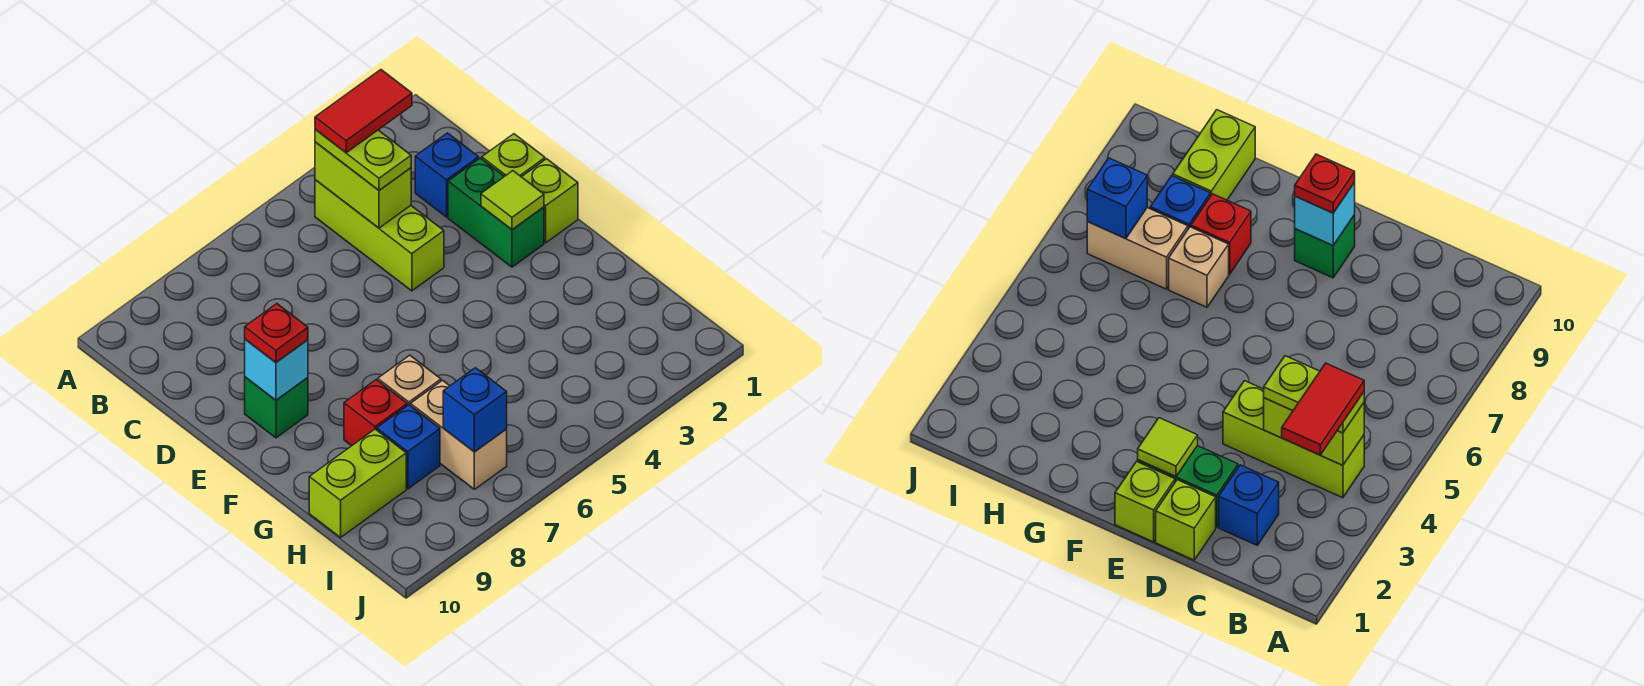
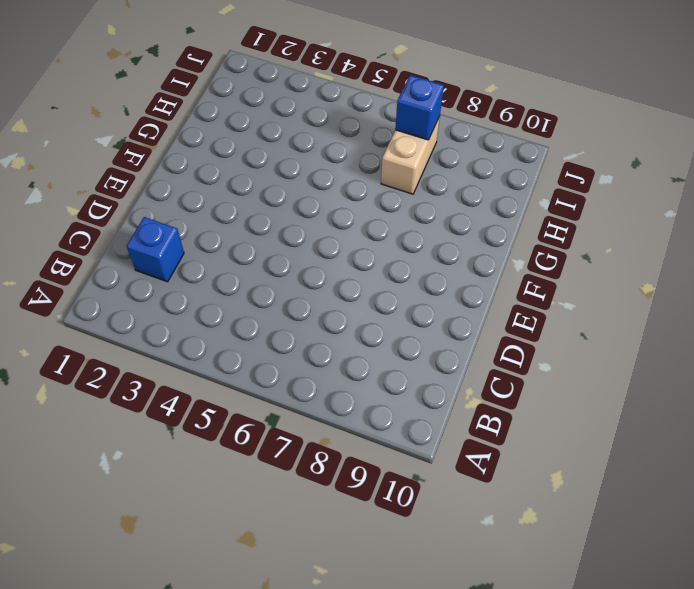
none -> lime brick B4:D4 level 1
none -> lime brick D1 level 1
none -> green brick D2:E2 level 1

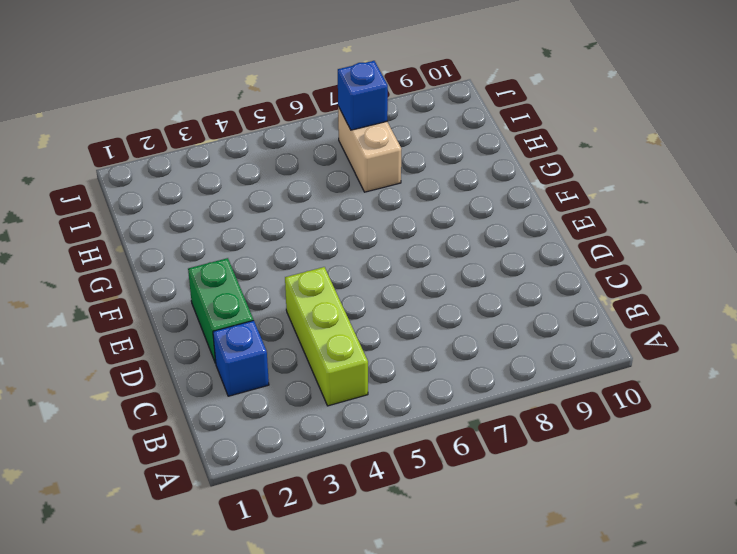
none -> lime brick D1 level 1
none -> lime brick E1 level 1
none -> green brick E9 level 1

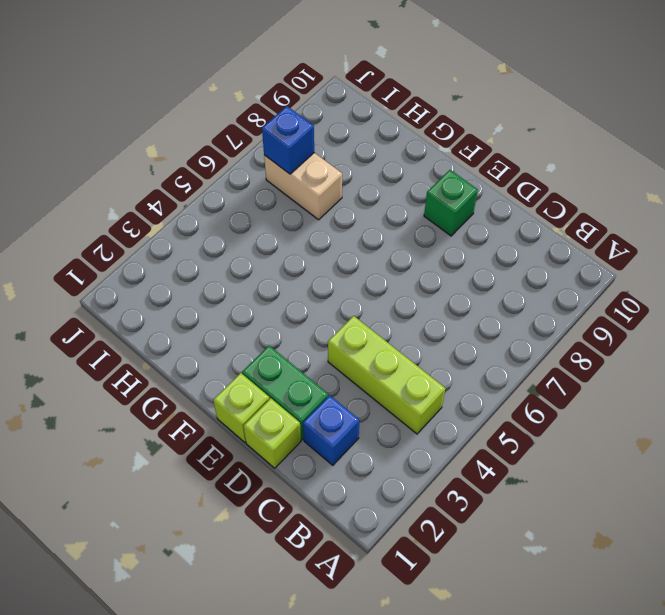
none -> tan brick G7 level 1
none -> red brick G8 level 1
none -> blue brick H8 level 1

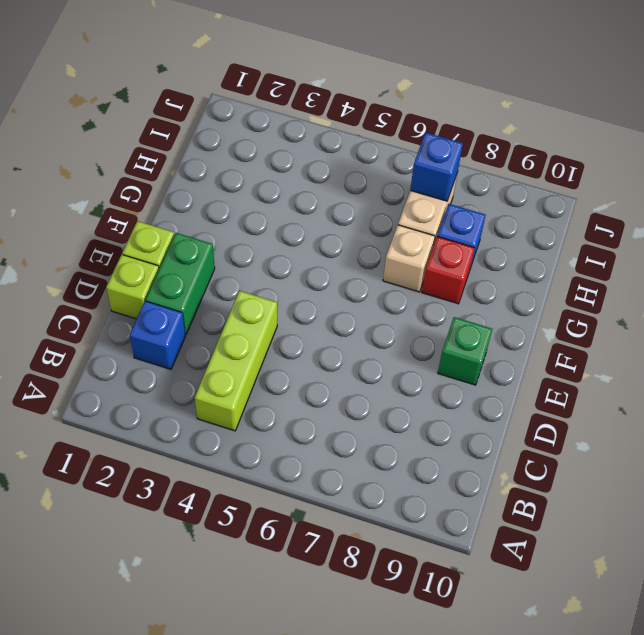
none -> lime brick H9:H10 level 1
none -> lime brick B4:C4 level 2
none -> lime tile E2 level 2

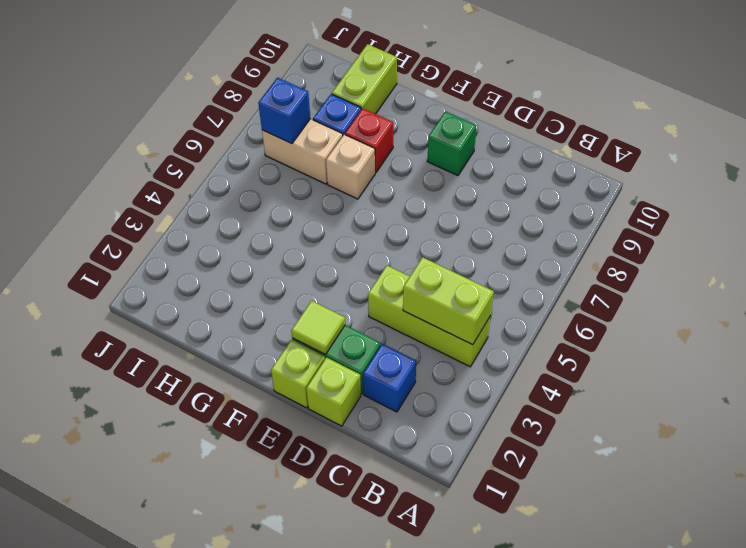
none -> cyan brick E9 level 2
none -> lime plate B4:C4 level 3
none -> red plate E9 level 3

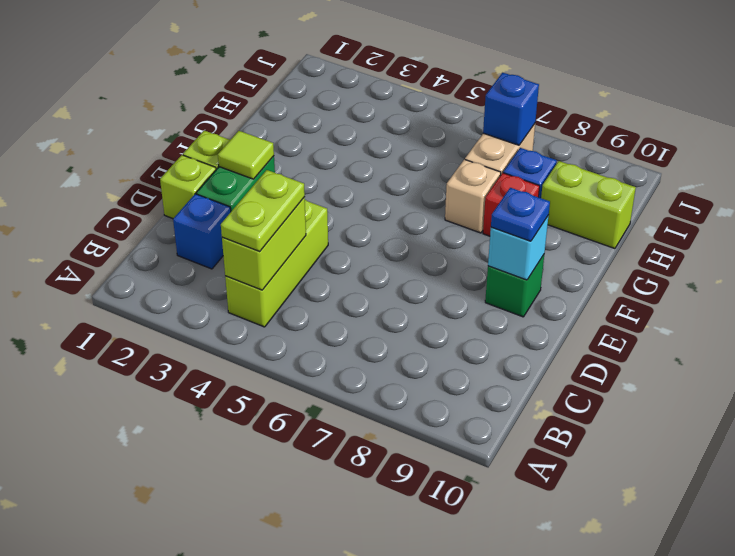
blue plate E9 level 3 -> red plate E9 level 3
none -> red tile B3:B4 level 4

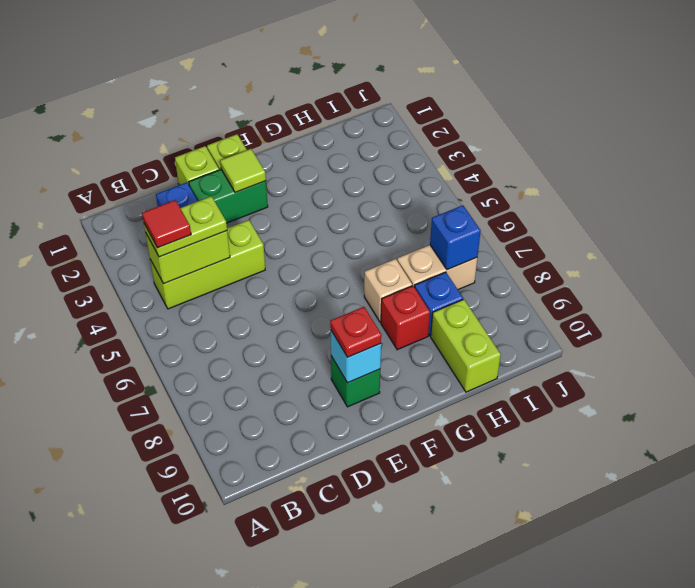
red tile B4 level 4 -> red tile B3:B4 level 4

